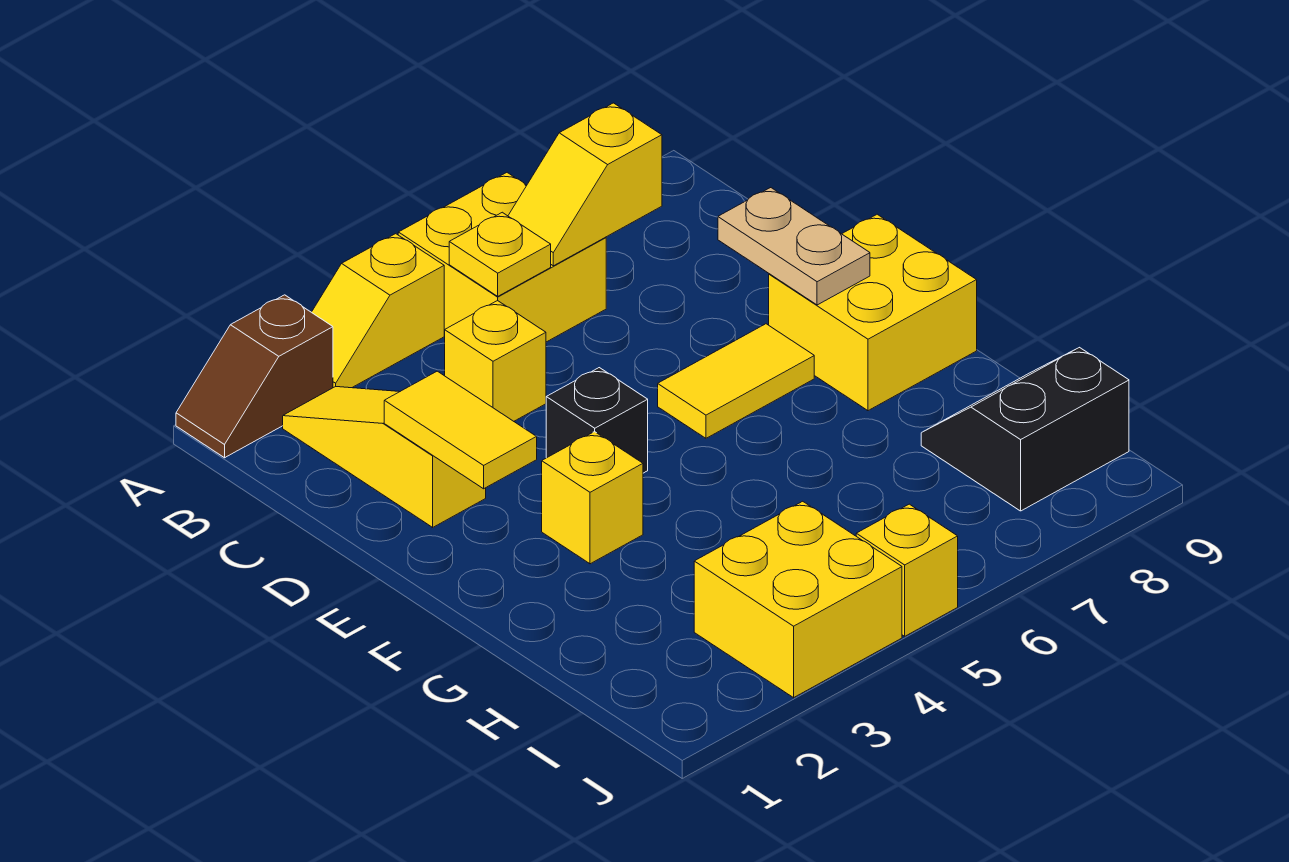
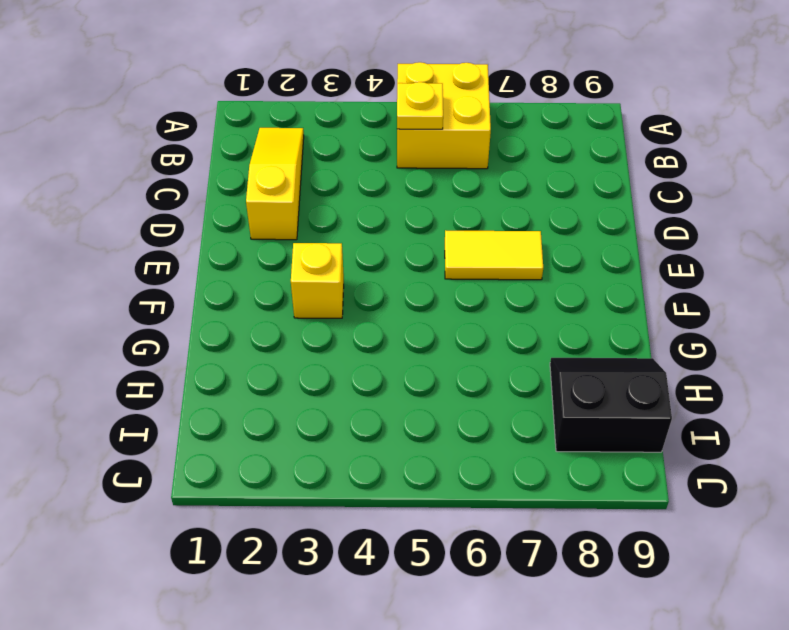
none -> brown slope A1:A2 level 1 top 2
none -> yellow slope A3:A4 level 1 top 4
none -> yellow brick C4 level 1

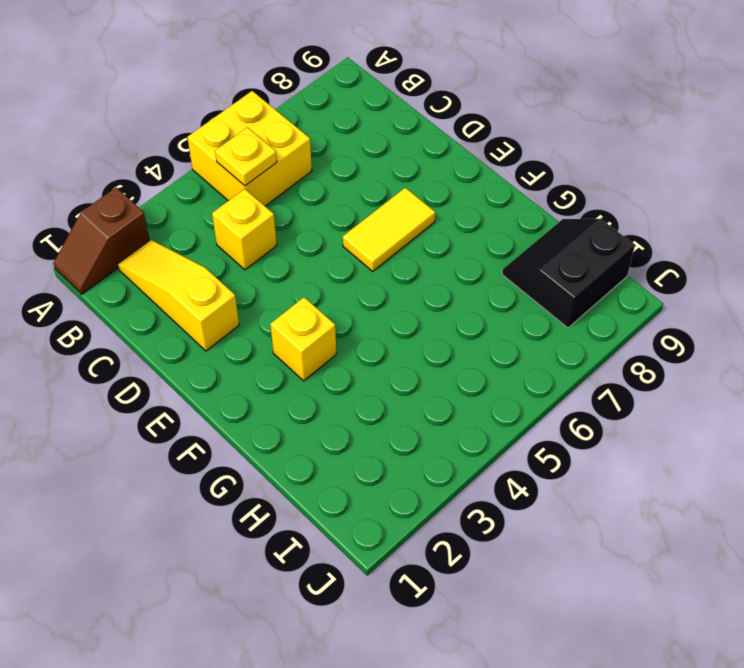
none -> yellow slope A3:A4 level 1 top 4
none -> black brick E4 level 1
none -> yellow brick E8:F9 level 1

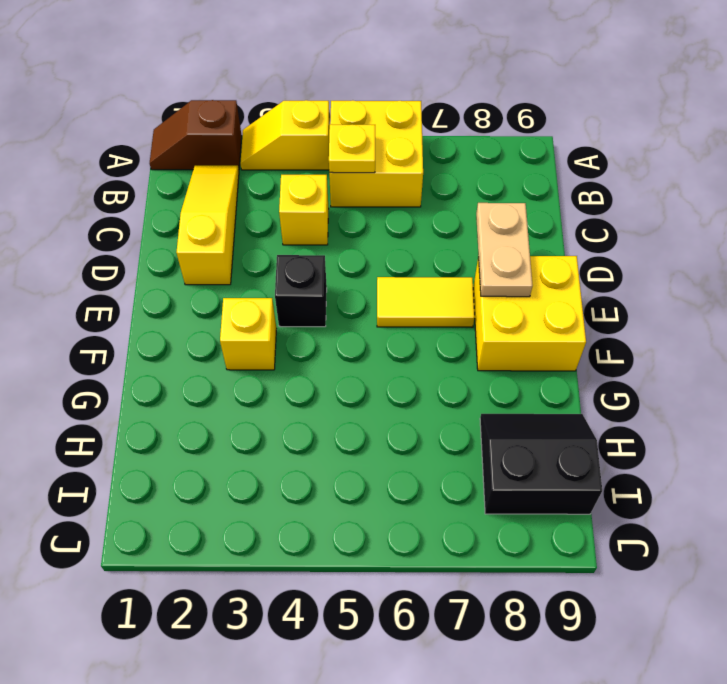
none -> yellow brick I3:J4 level 1
none -> yellow brick J5 level 1
none -> yellow slope B6:B7 level 2 top 7

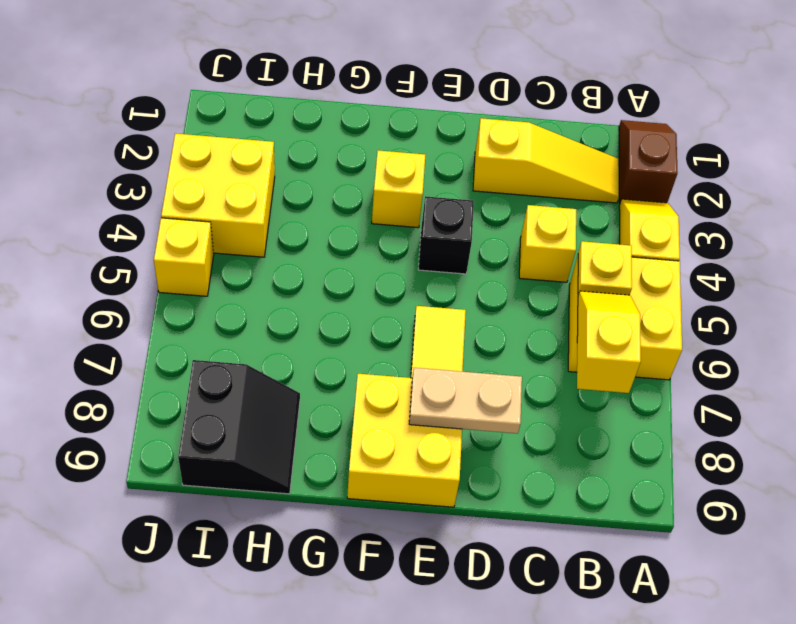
none -> yellow tile D2:E2 level 2

